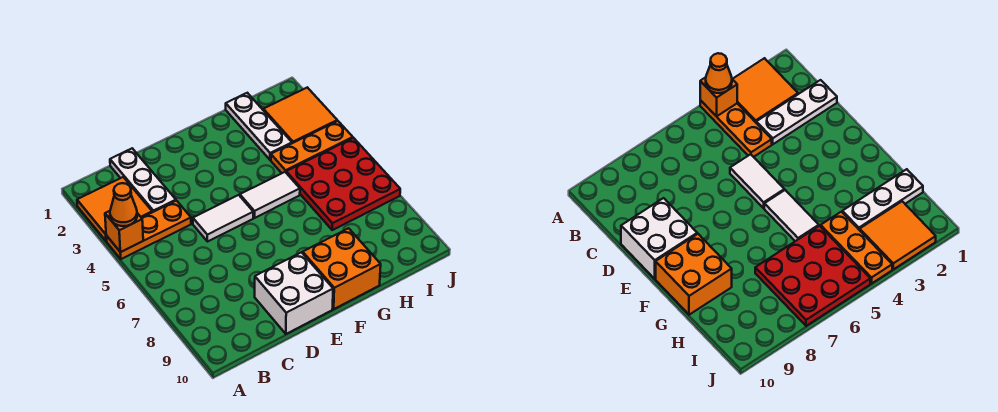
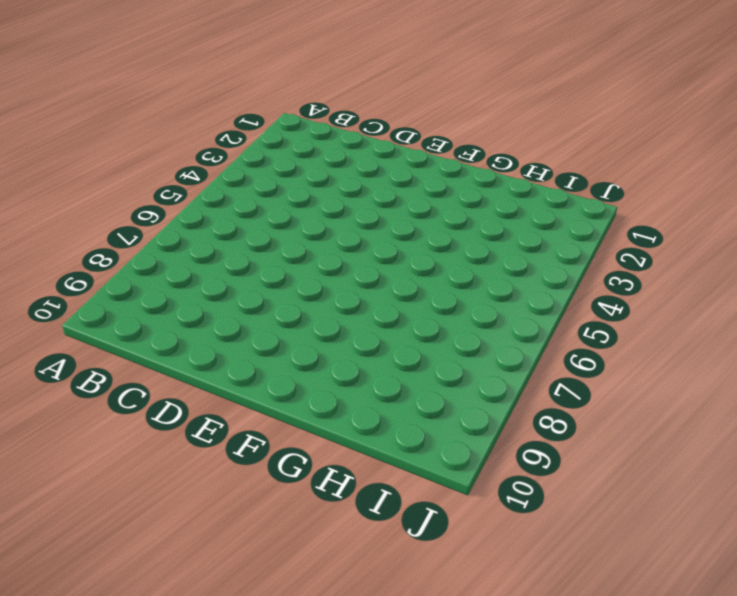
none -> orange tile A2:B3 level 1
none -> orange plate A4:C4 level 1
none -> white plate C1:C3 level 1

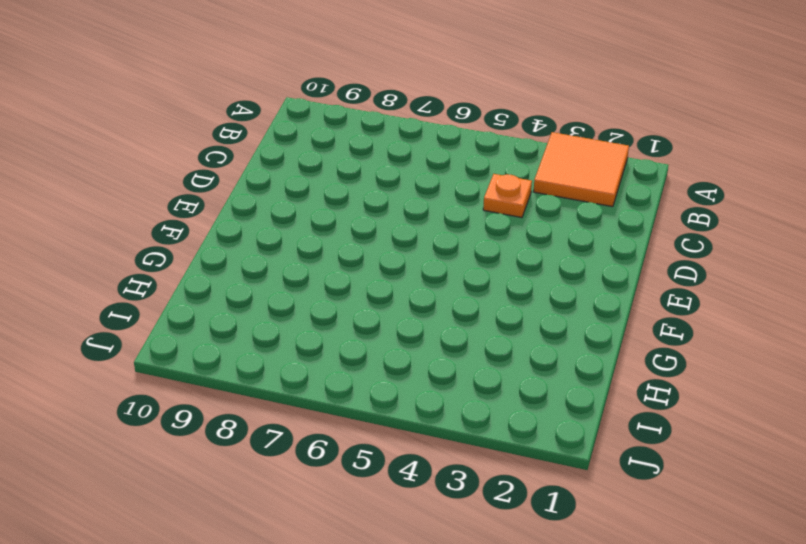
orange plate C4 level 1 -> orange plate A4:C4 level 1
none -> white plate C1:C3 level 1
none -> white tile D5:E5 level 1
none -> white brick D9:E10 level 1

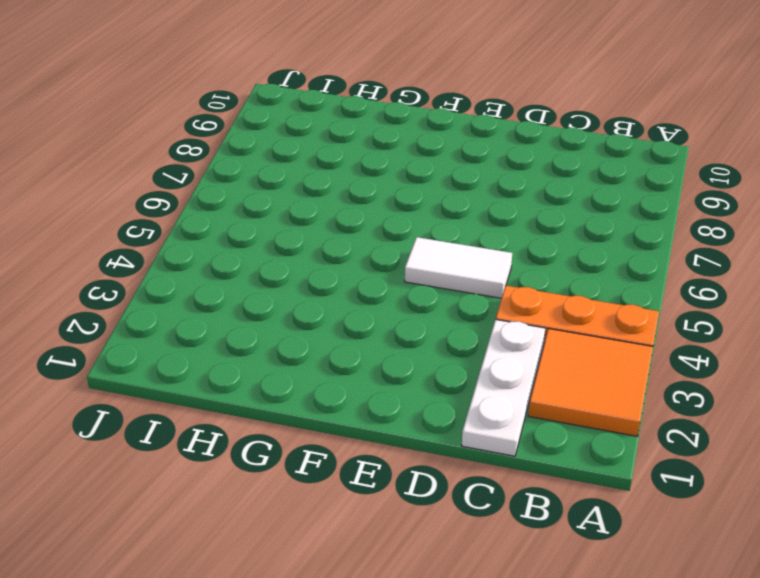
none -> white brick D9:E10 level 1
none -> white tile F5:G5 level 1
none -> orange brick F9:G10 level 1

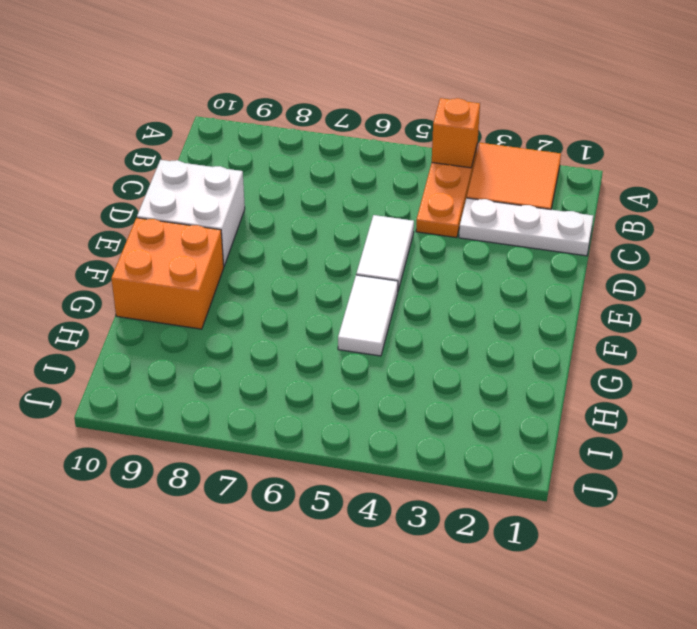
none -> white plate H1:H3 level 1
none -> orange plate H4:J4 level 1
none -> red plate H5:J7 level 1

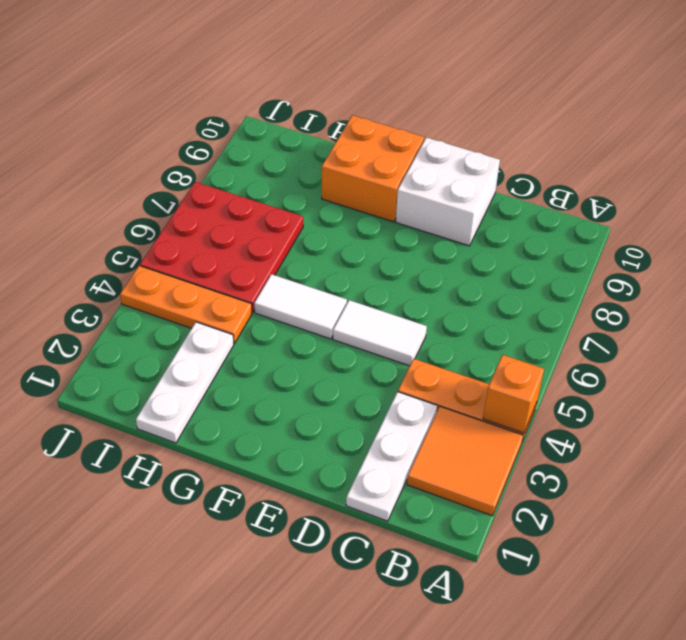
none -> orange tile I2:J3 level 1
none -> orange cone A4 level 3

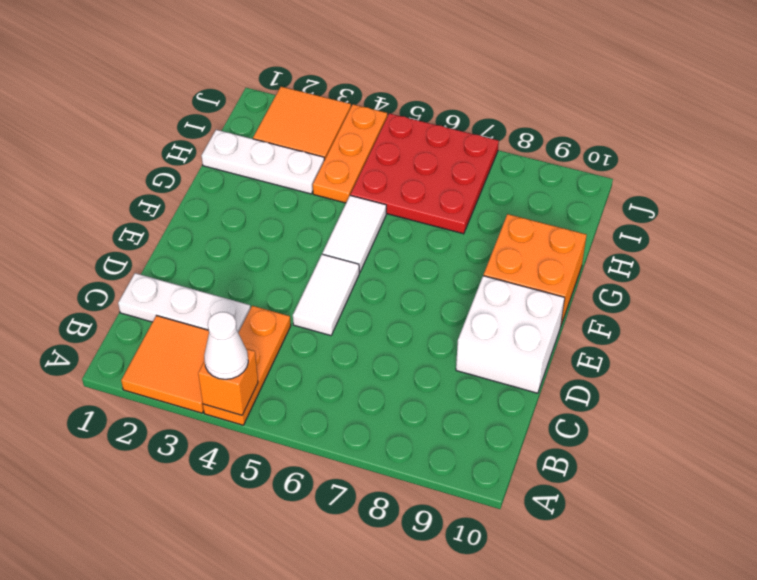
white cone A4 level 3 -> orange cone A4 level 3

